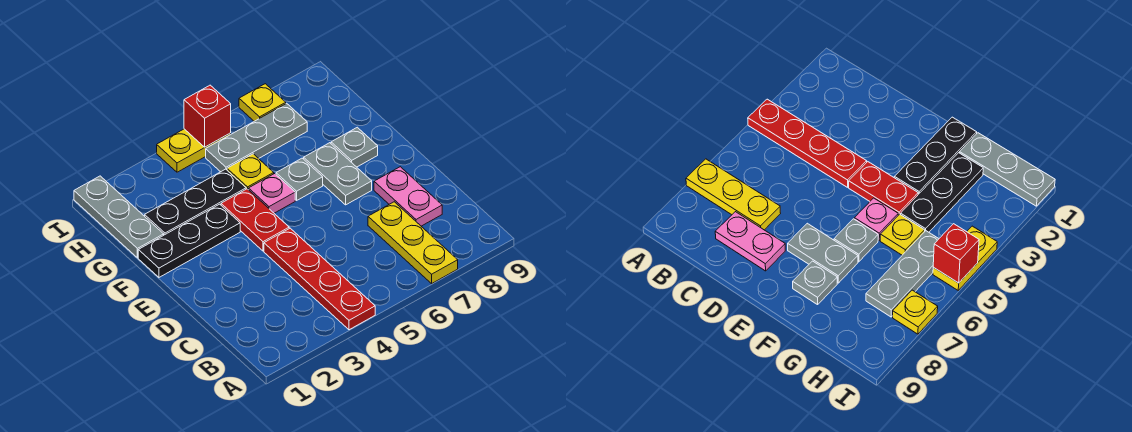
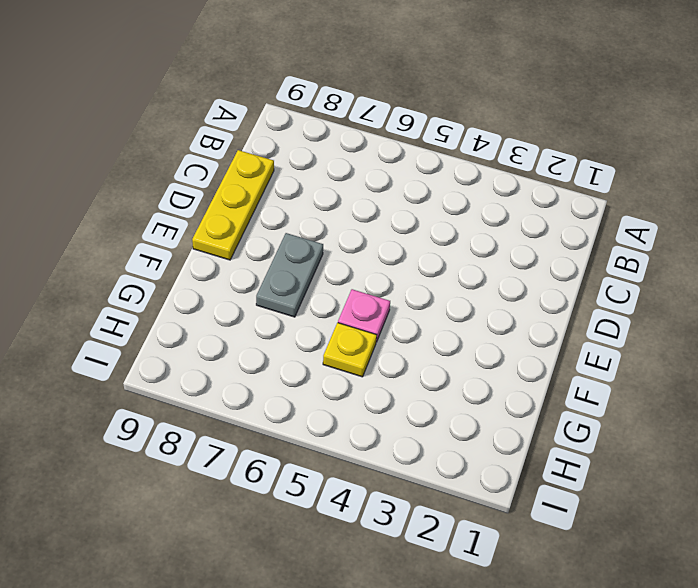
yellow plate C9:E9 level 1 -> yellow plate A7:C7 level 1
none -> red plate A4:D4 level 1
none -> pink plate C8:D8 level 1
none -> red plate E4:F4 level 1

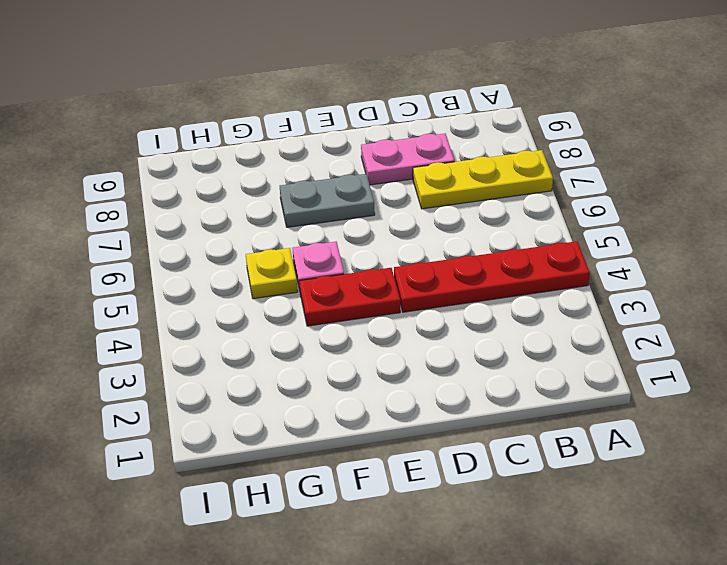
none -> black plate F1:F3 level 1
none -> grey plate F6 level 1
none -> grey plate F8 level 1

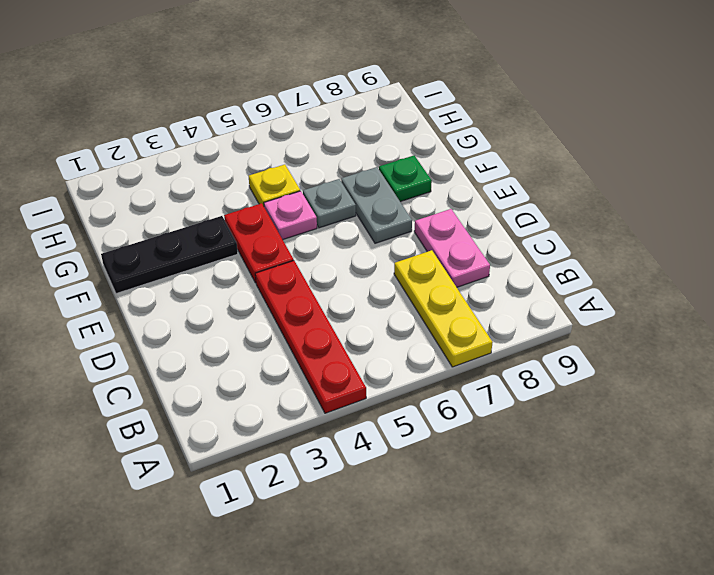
green plate F8 level 1 -> grey plate F8 level 1
none -> grey plate G1:I1 level 1
none -> black plate G2:G4 level 1
none -> grey plate H5:H7 level 1

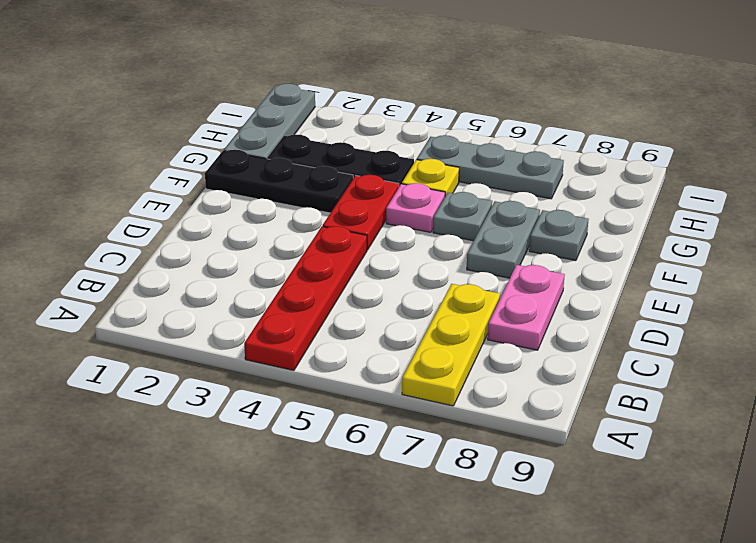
none -> yellow plate I4:I5 level 1
none -> yellow plate I7 level 1
none -> red brick I5 level 2

